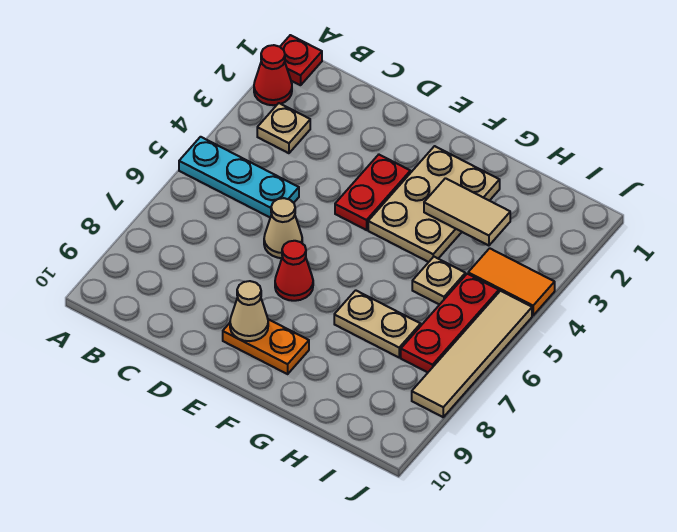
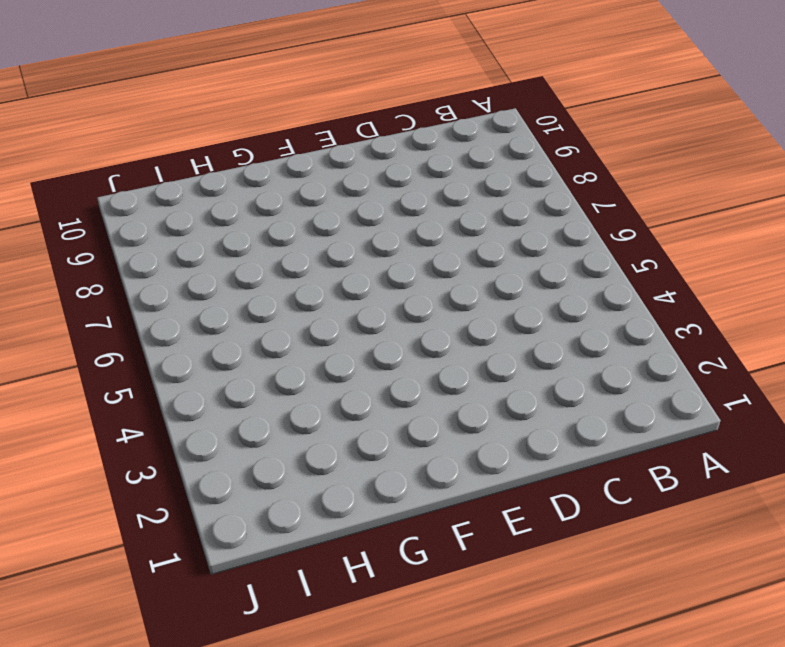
none -> red plate A1 level 1
none -> red cone A2 level 1
none -> cyan plate A5:C5 level 1

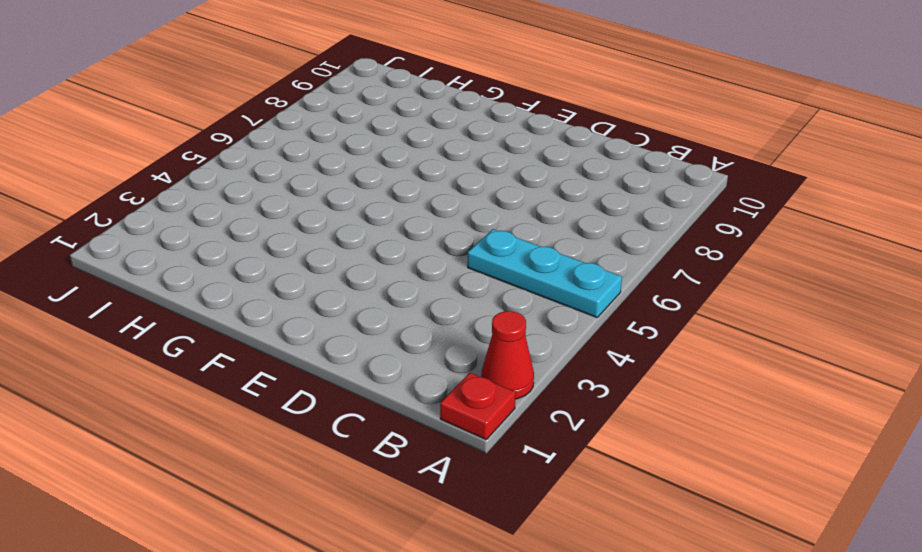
none -> tan plate B3 level 1
none -> tan cone D6 level 1
none -> red plate E3:E4 level 1

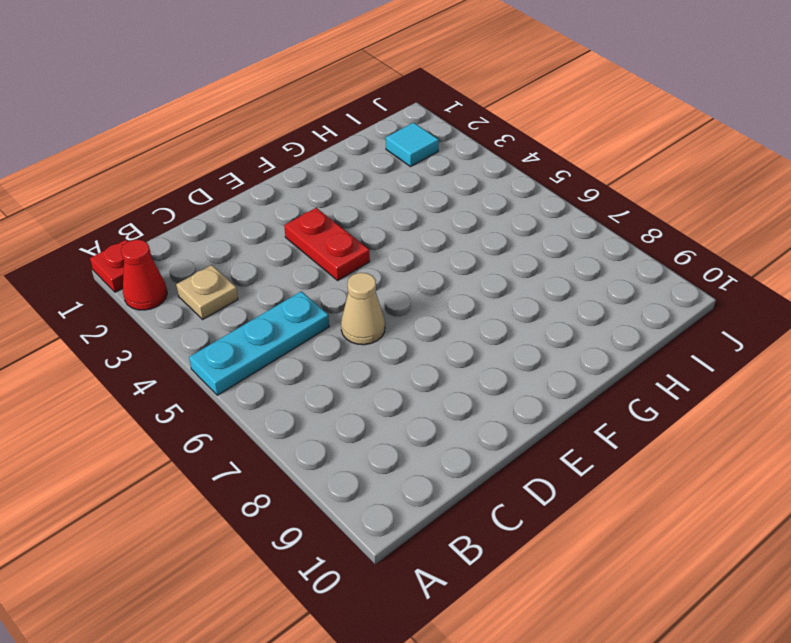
cyan tile I2 level 1 -> none
none -> red cone E7 level 1
none -> orange plate E9:F9 level 1
none -> tan plate F2:G4 level 1

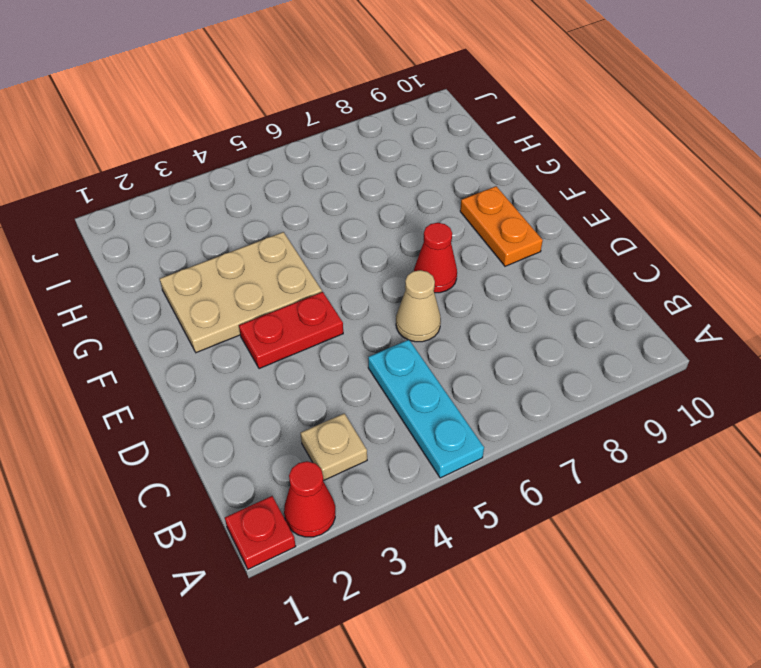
none -> tan plate G7:H7 level 1
none -> tan plate H5 level 1
none -> orange tile I4:J4 level 1

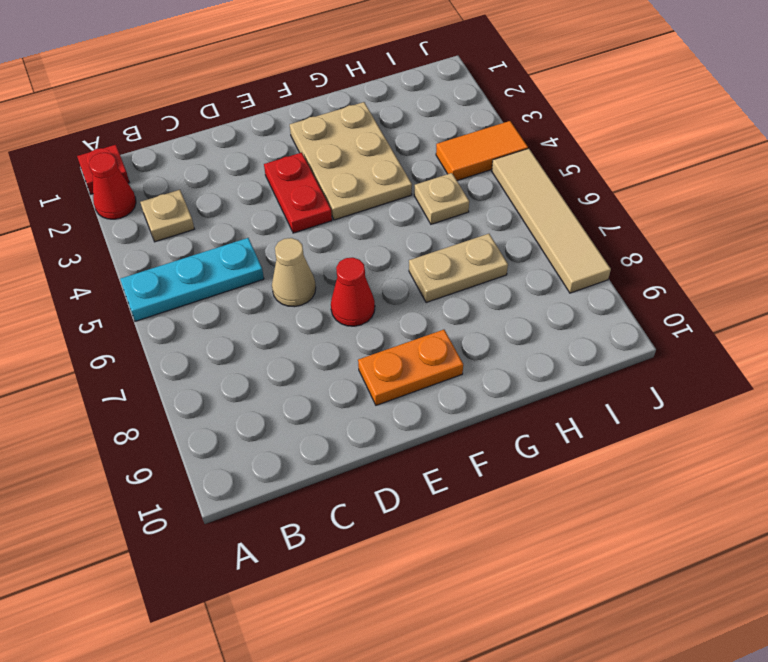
none -> red plate I5:I7 level 1
none -> tan cone E9 level 2
none -> tan tile G3:H3 level 2

